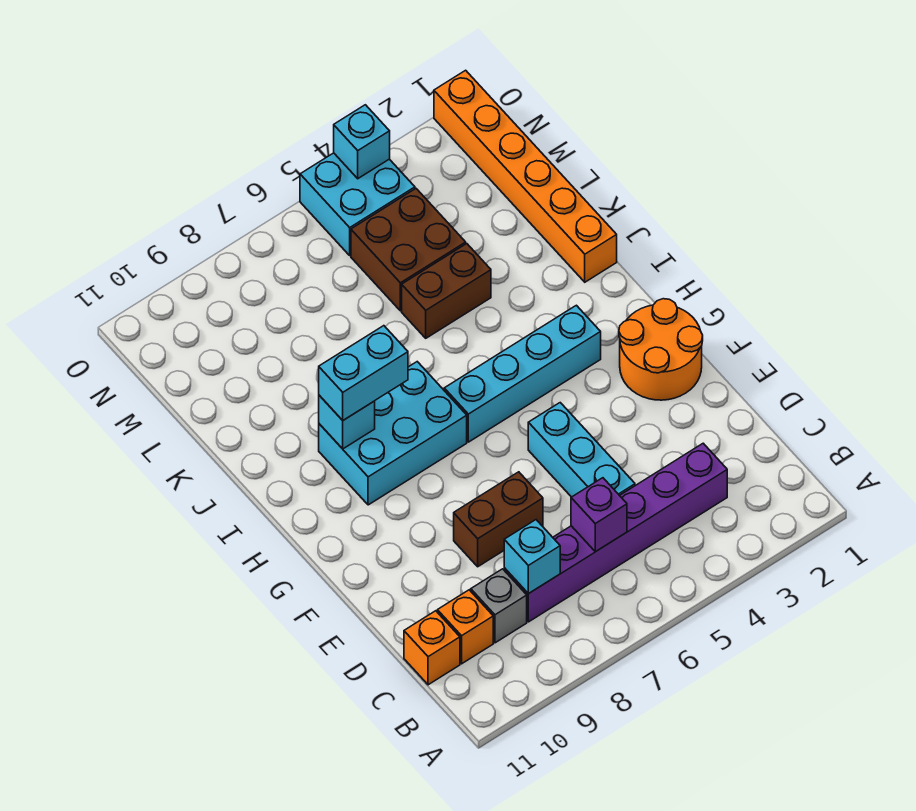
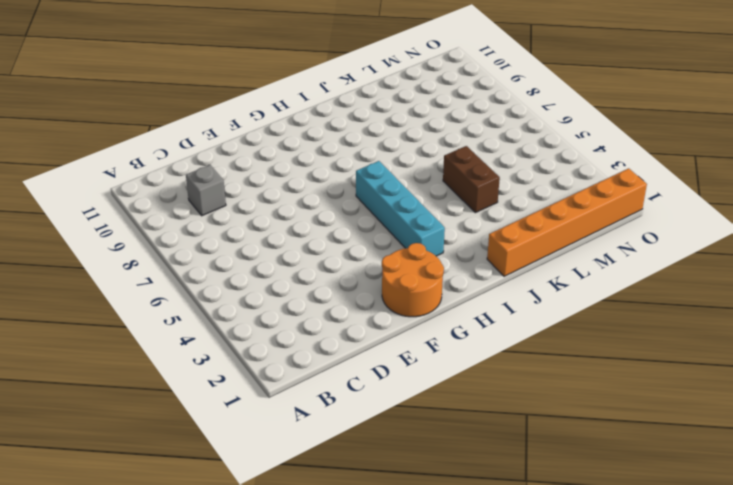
none -> purple brick C3:C8 level 1
none -> orange brick C10 level 1
none -> orange brick C11 level 1

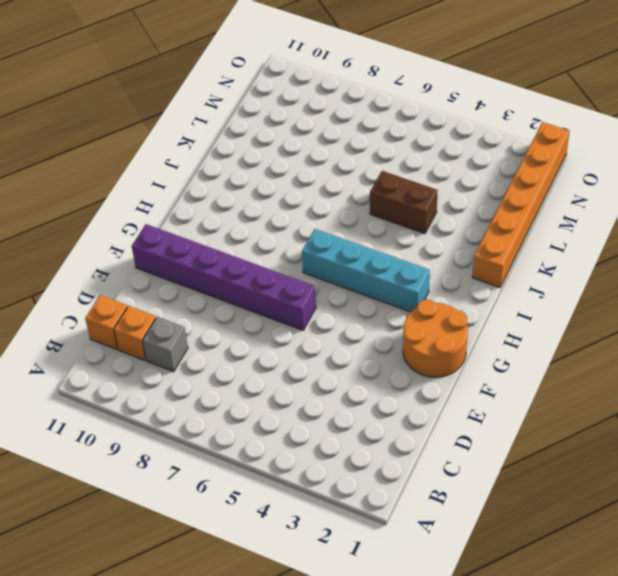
purple brick F6:F11 level 1 -> purple brick C3:C8 level 1
none -> cyan brick D5:F5 level 1
none -> brown brick E7:E8 level 1
none -> cyan brick H7:I9 level 1

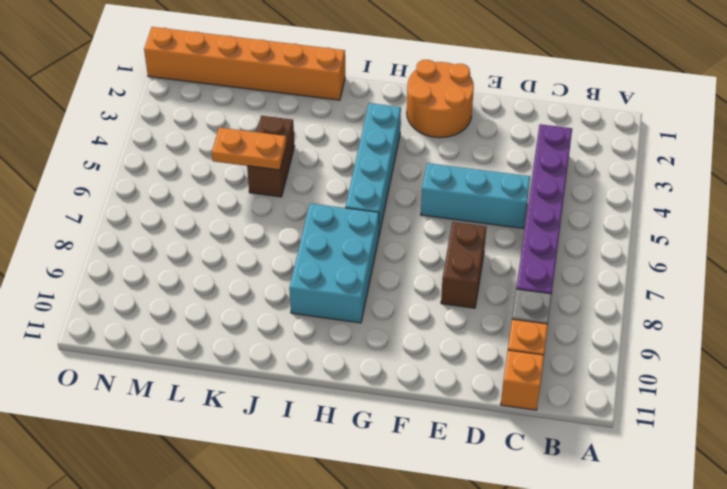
orange plate K5:L5 level 2 -> none
none -> brown brick L4:M5 level 1
none -> cyan brick N4:O5 level 1
none -> purple brick C6 level 2

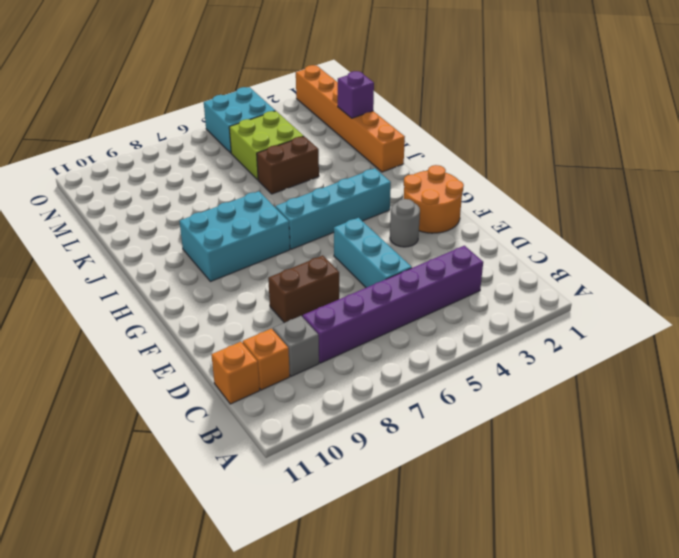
grey round brick F3 level 1 -> none
purple brick L1 level 2 -> purple brick C6 level 2
lime brick L4:M5 level 1 -> brown brick L4:M5 level 1
none -> cyan brick C8 level 2
none -> cyan brick I9 level 2
none -> cyan brick O4 level 2

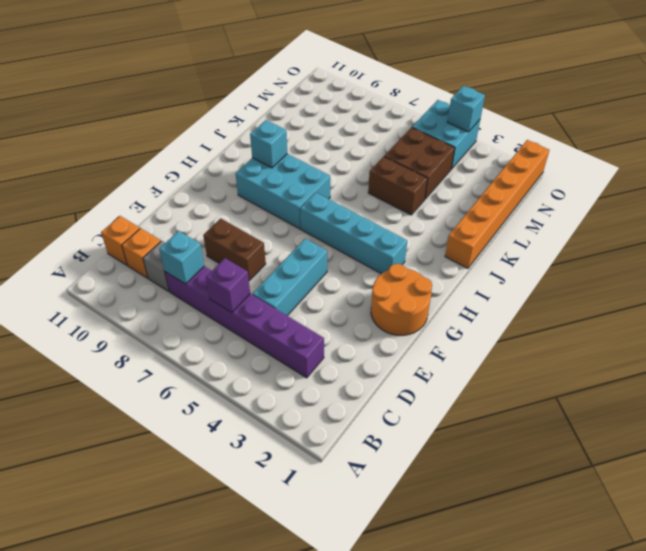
none -> cyan brick I8:I9 level 3

